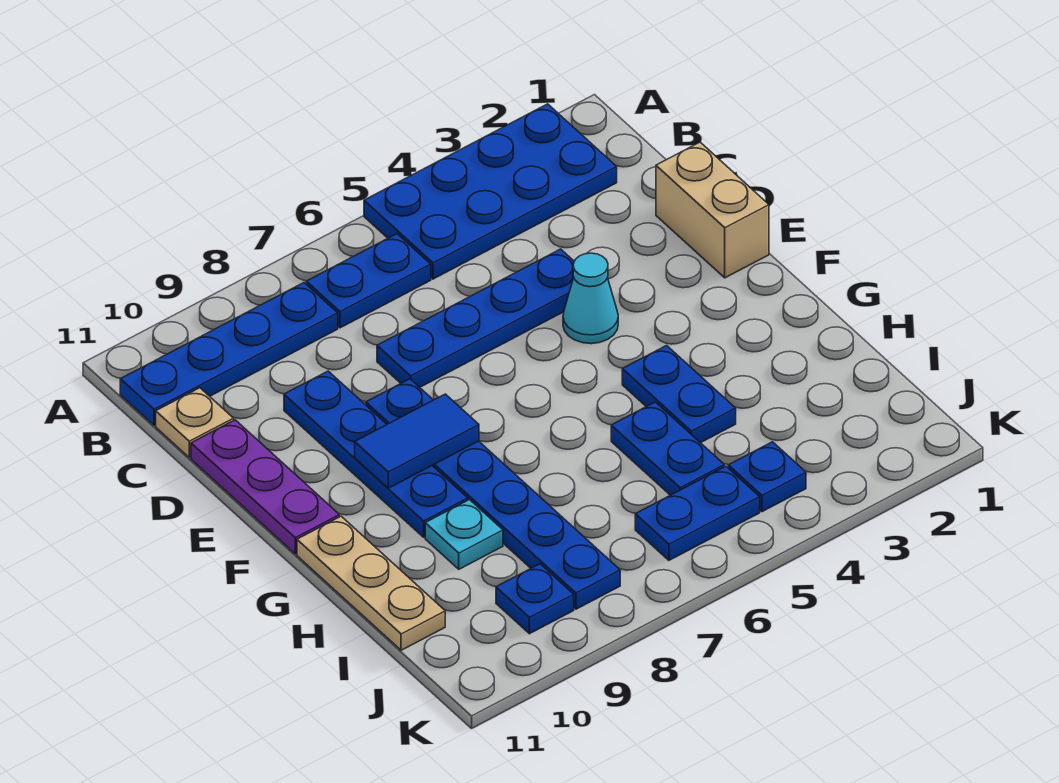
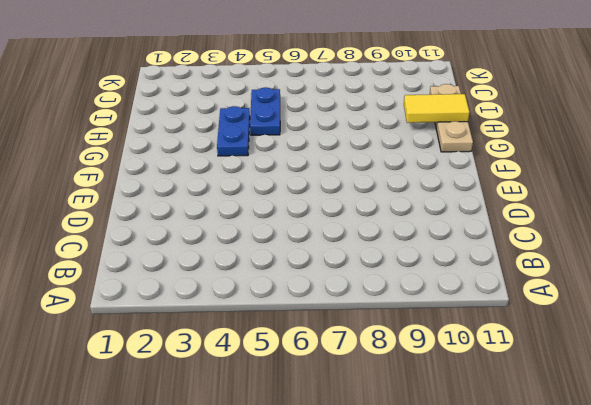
yellow tile H10:H11 level 2 -> none
none -> blue plate A2:B5 level 1
none -> blue plate B6:B7 level 1
none -> blue plate B8:B11 level 1

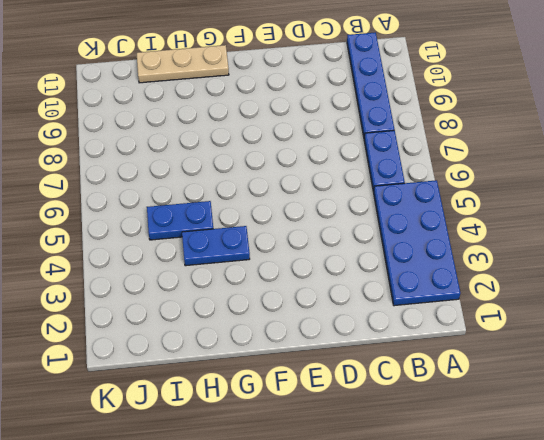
none -> tan plate C11 level 1
none -> tan brick D1:E1 level 1
none -> blue plate D4:D7 level 1

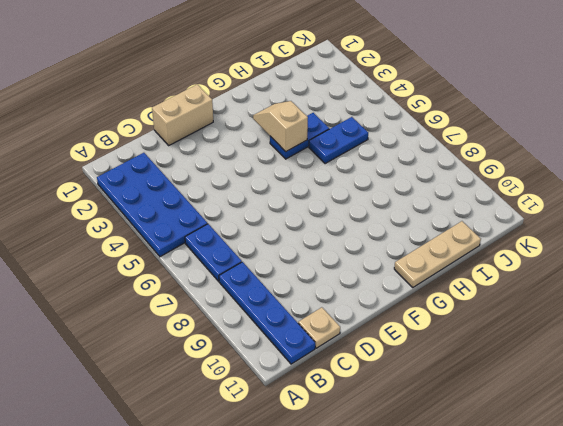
tan slope G3:G4 level 2 top 4 -> none
none -> blue plate D4:D7 level 1
none -> blue plate D9:G9 level 1
none -> purple plate D11:F11 level 1

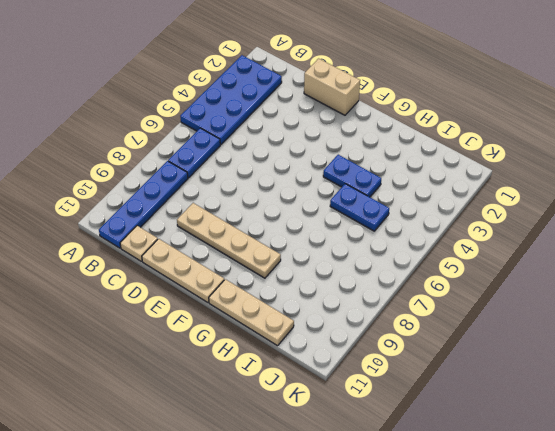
tan plate D9:G9 level 1 -> blue plate D9:G9 level 1
tan plate D11:F11 level 1 -> purple plate D11:F11 level 1
none -> blue plate D4:D7 level 1
none -> cyan cone E4 level 1
none -> blue plate E8:J8 level 1

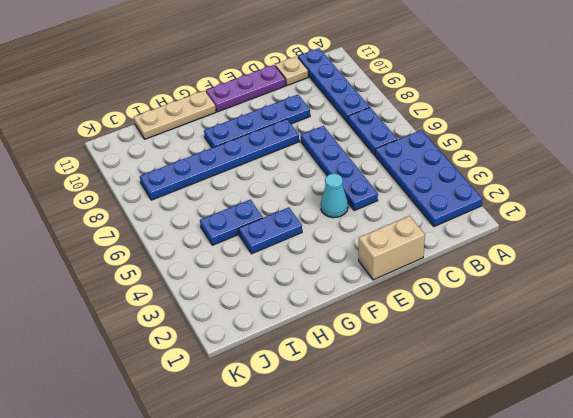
none -> cyan plate H9 level 1
none -> blue plate J4 level 1
none -> blue plate J5:J6 level 1

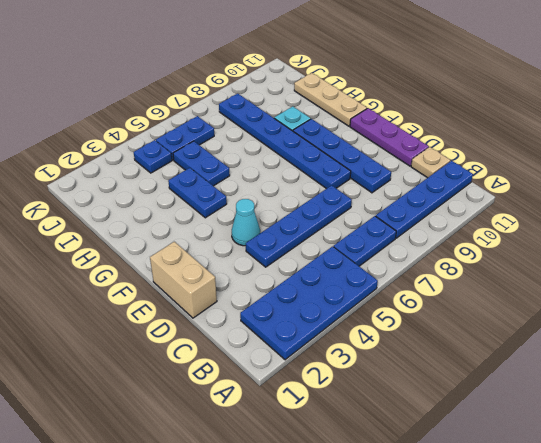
none -> blue plate J9 level 1
none -> blue tile F8:F9 level 2

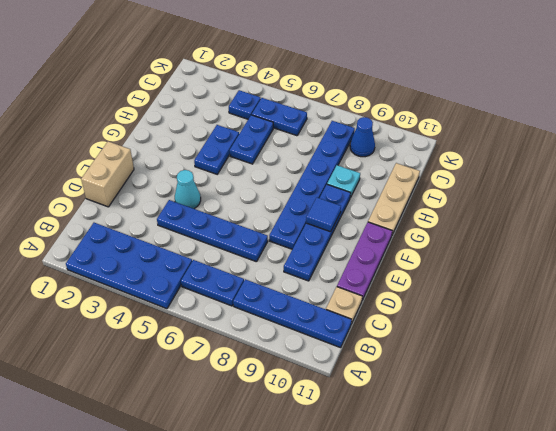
blue tile F9 level 2 -> blue tile F8:F9 level 2
blue cone J9 level 1 -> blue plate J9 level 1

